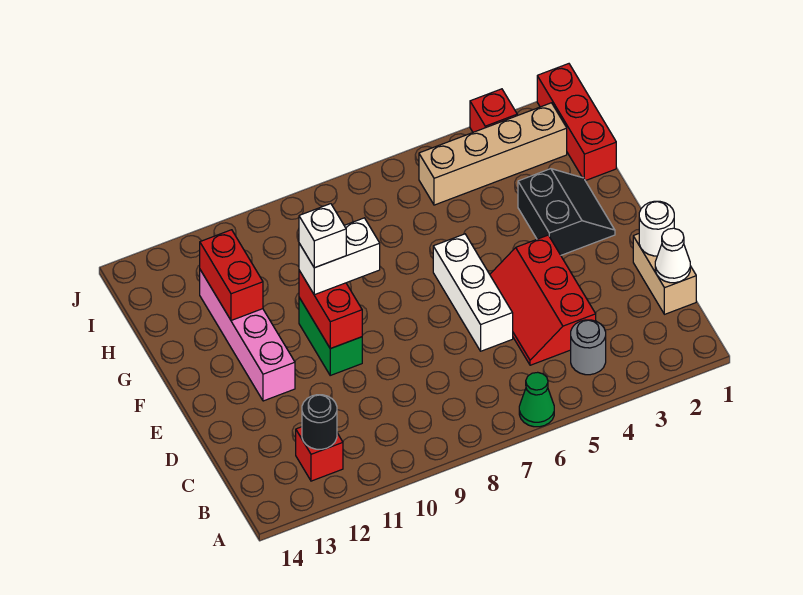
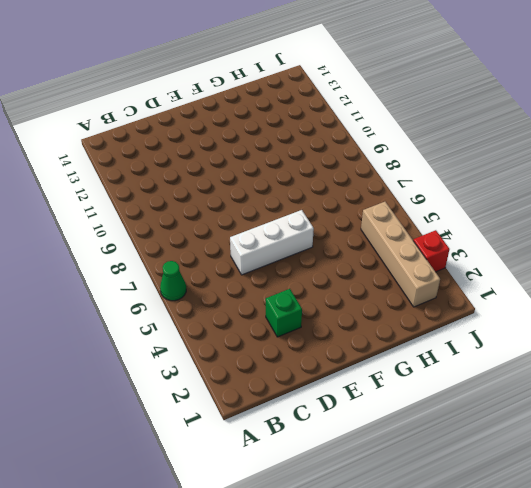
green brick D3 level 1 -> none
none -> grey round brick B4 level 1
none -> red brick B12 level 1
none -> tan brick C1:D1 level 1

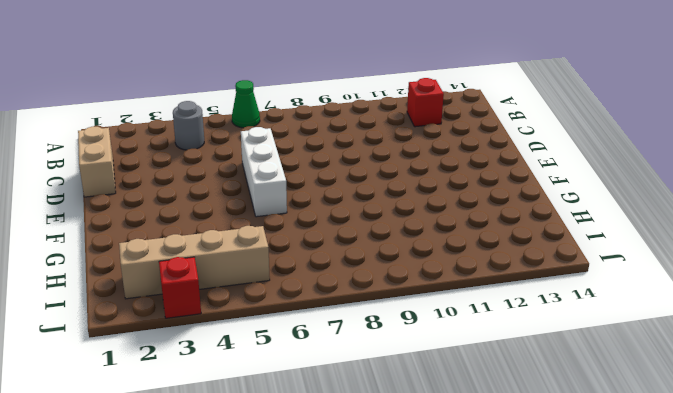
none -> red slope C4:E5 level 1 top 4
none -> green brick E10:F10 level 1
none -> pink brick E12:H12 level 1

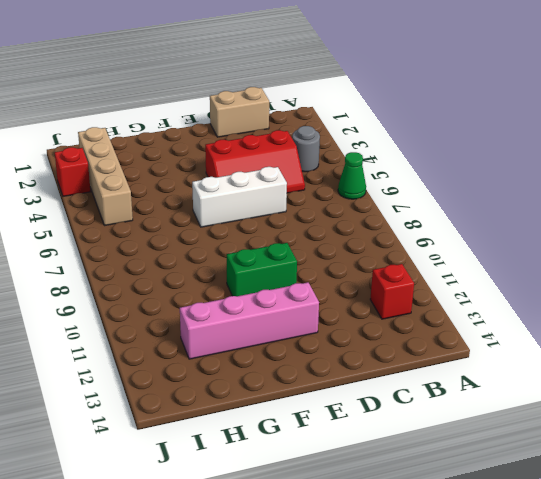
none -> black slope F2:G3 level 1 top 3
none -> red brick H1:J1 level 1
none -> black round brick B12 level 2

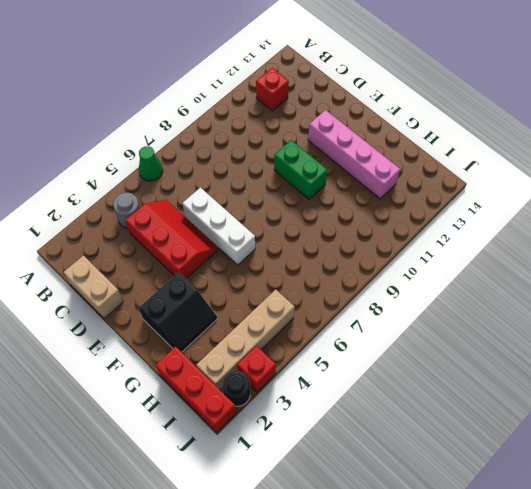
black slope F2:G3 level 1 top F -> black slope F2:G3 level 1 top 3
black round brick J2 level 1 -> black round brick B12 level 2
none -> white cone C1 level 2
none -> white round brick D1 level 2
none -> red brick E10:F10 level 2

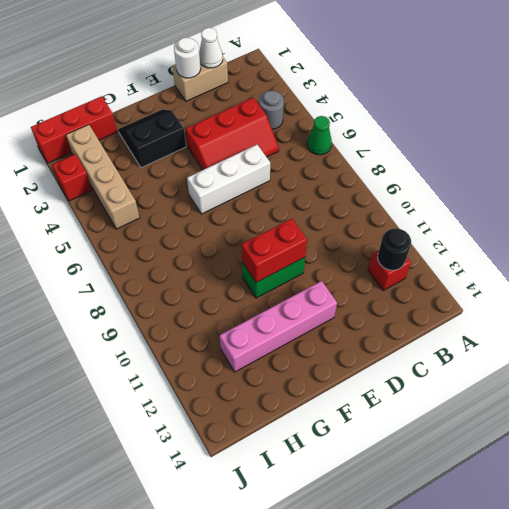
none -> red brick G12:H12 level 2
none -> white brick F9:F10 level 3
none -> white brick F10 level 4

